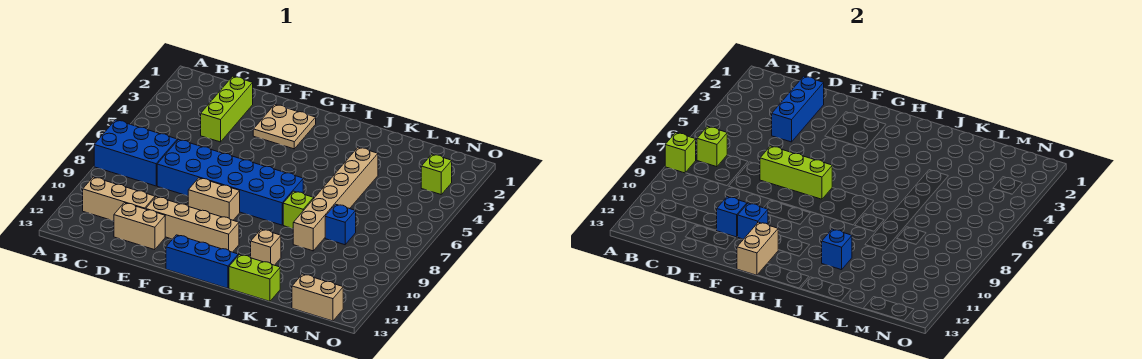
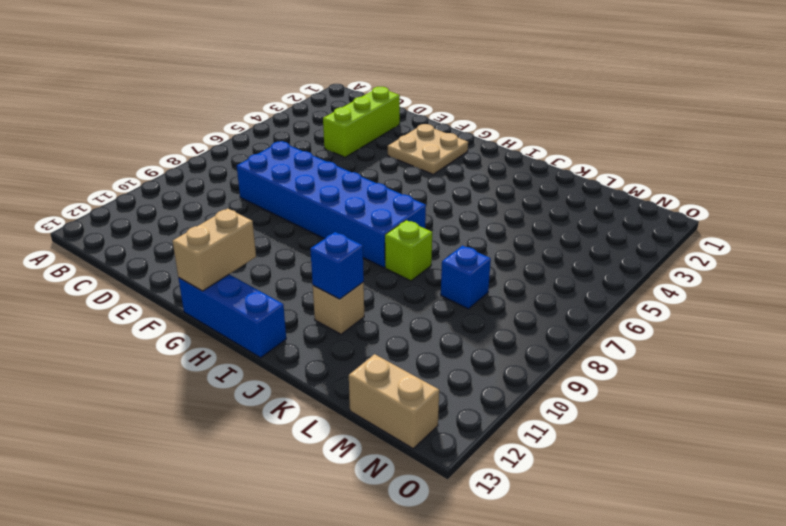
none -> blue brick A7:C8 level 1
none -> tan brick B11:D11 level 1
none -> tan brick D12:E12 level 1

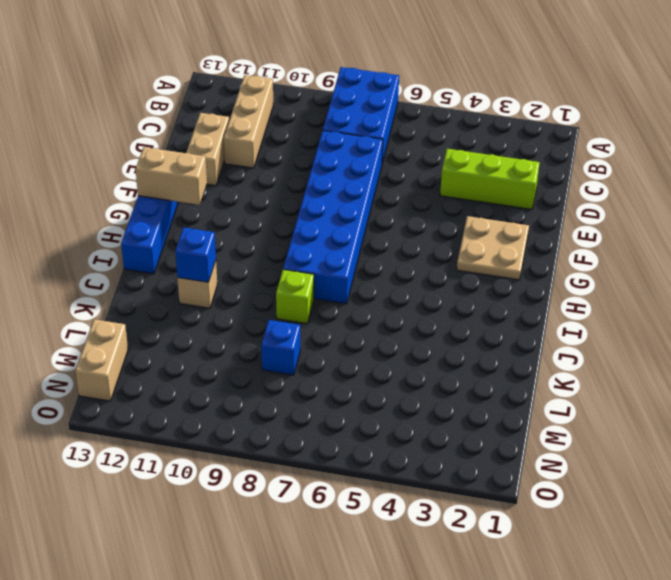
none -> tan brick E11:H11 level 1
none -> tan brick F9:G9 level 1
none -> lime brick J13:K13 level 1

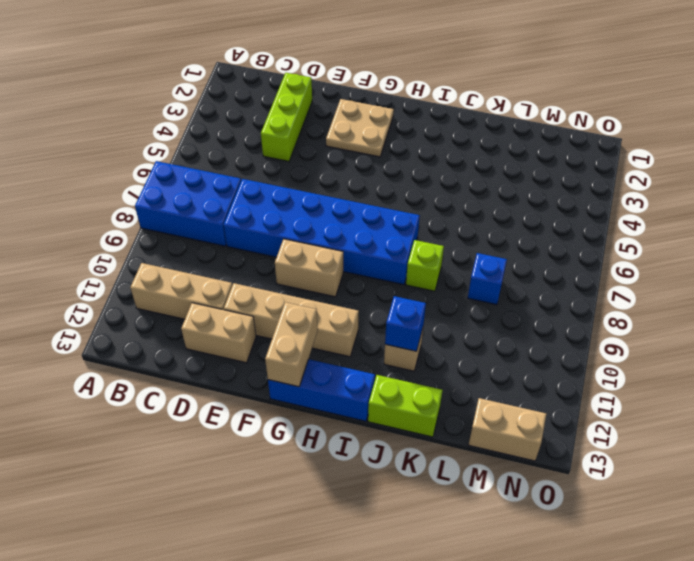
none -> tan brick K4:K9 level 1
none -> lime brick N3 level 1
none -> lime brick A8 level 2

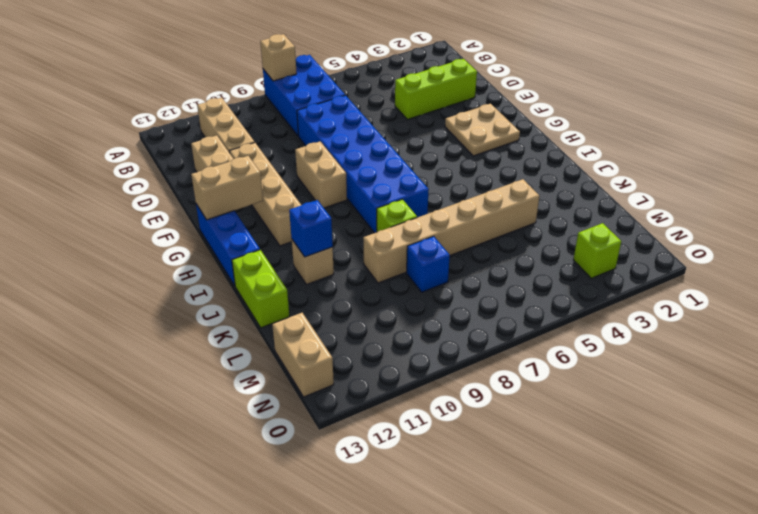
tan brick A8 level 2 -> lime brick A8 level 2
none -> lime brick B7 level 2
none -> blue brick D2:D4 level 2
none -> lime brick E7:G7 level 2

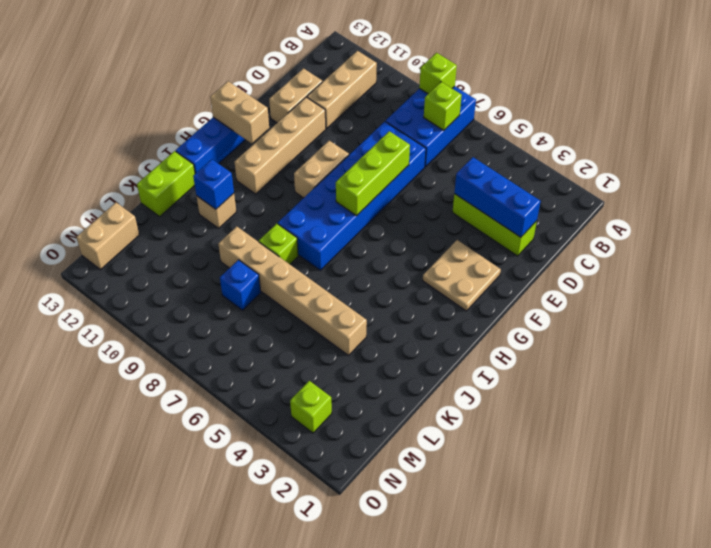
none -> blue brick E11 level 2
none -> blue brick F11 level 2

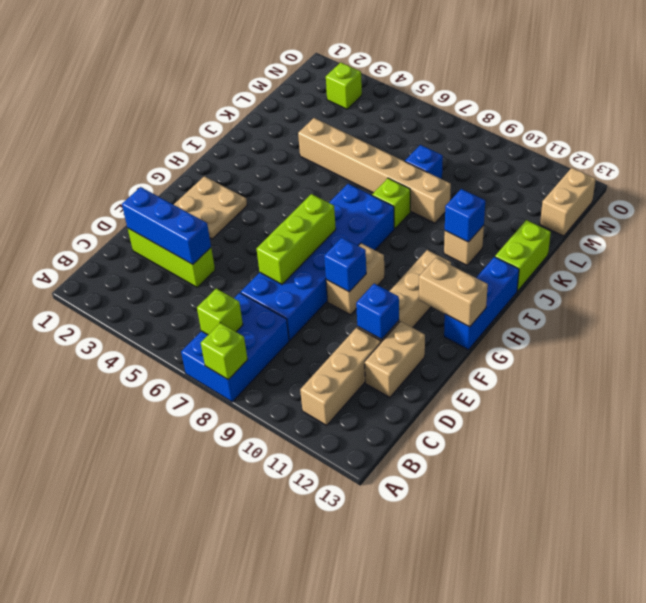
blue brick F9 level 2 -> blue brick F11 level 2

